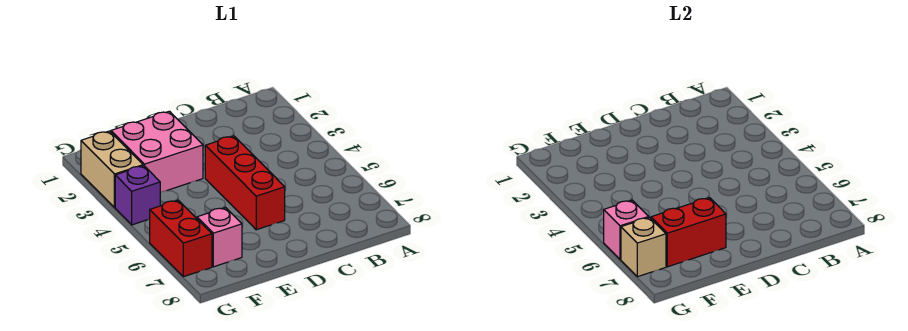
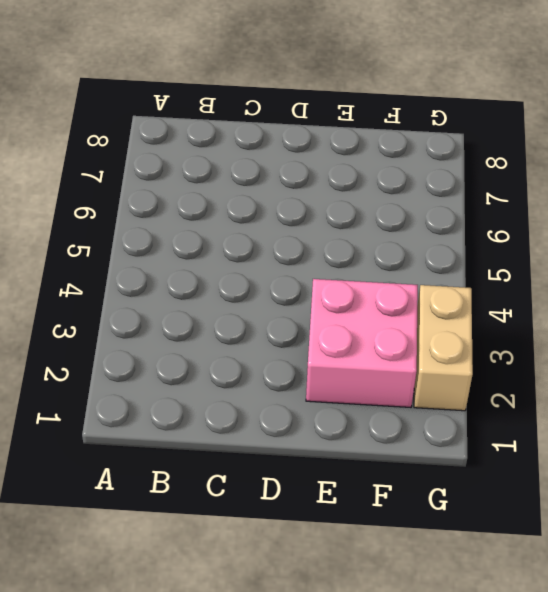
none -> red brick D4:D6 level 1
none -> pink brick F7 level 1

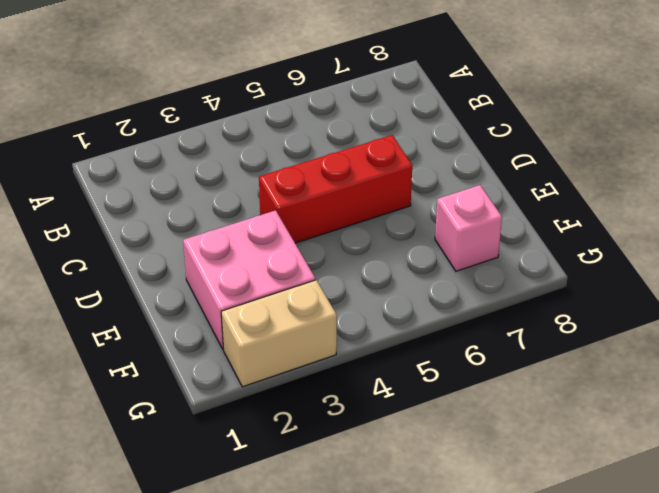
none -> purple brick G4 level 1
none -> red brick G6:G7 level 1

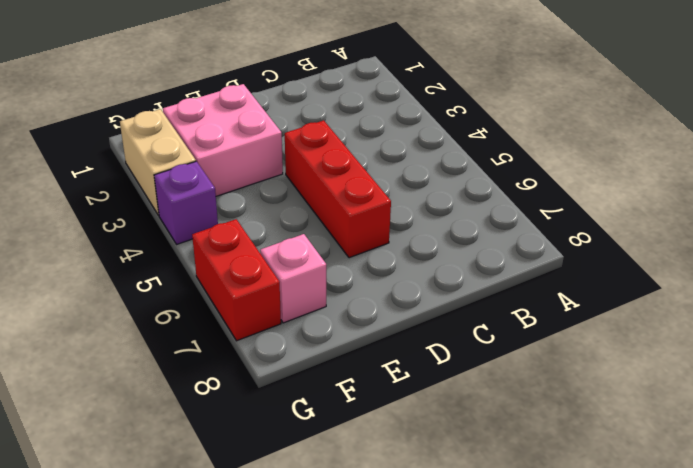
none -> red brick E7:F7 level 2
none -> pink brick G6 level 2

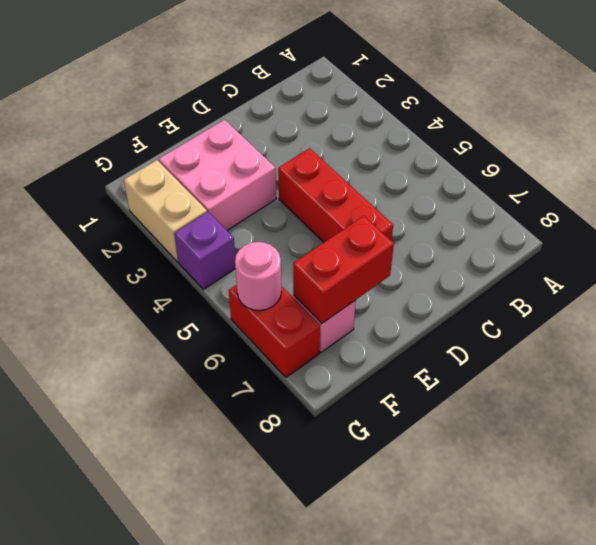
pink round brick G6 level 2 -> pink brick G6 level 2
none -> tan brick G7 level 2

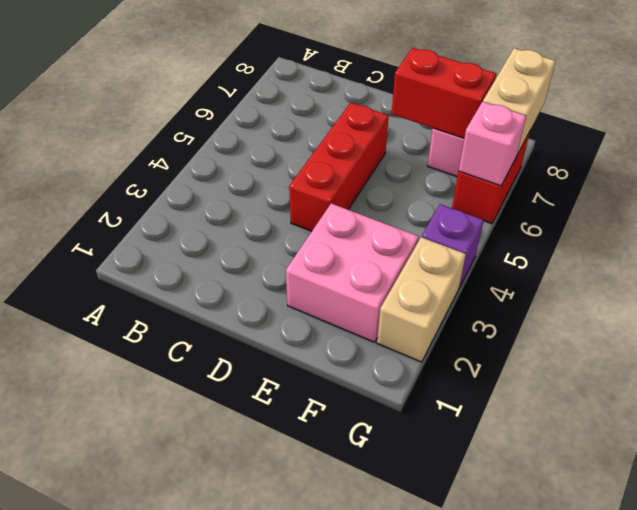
tan brick G7:G8 level 2 -> tan brick G7 level 2

